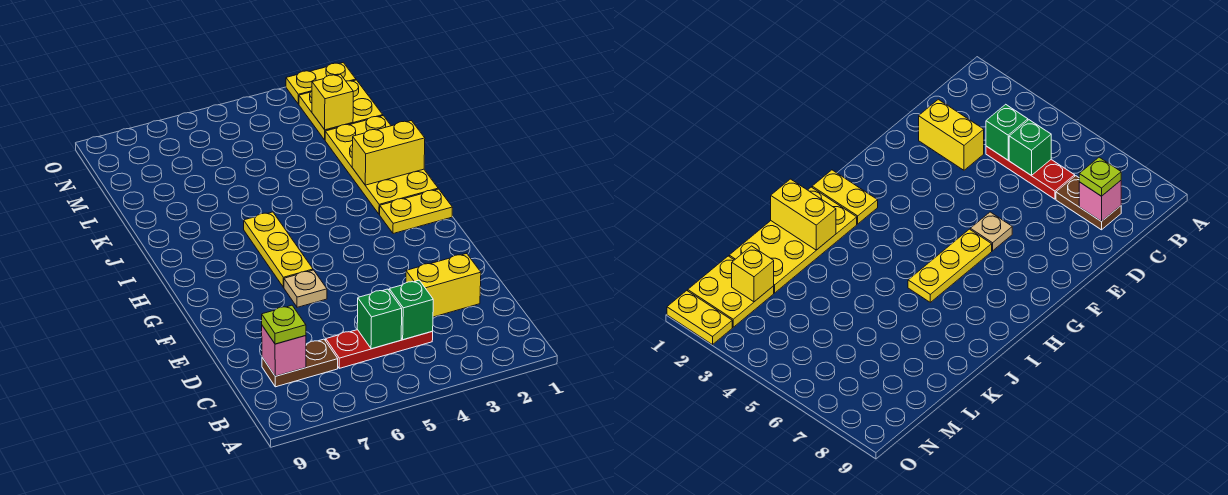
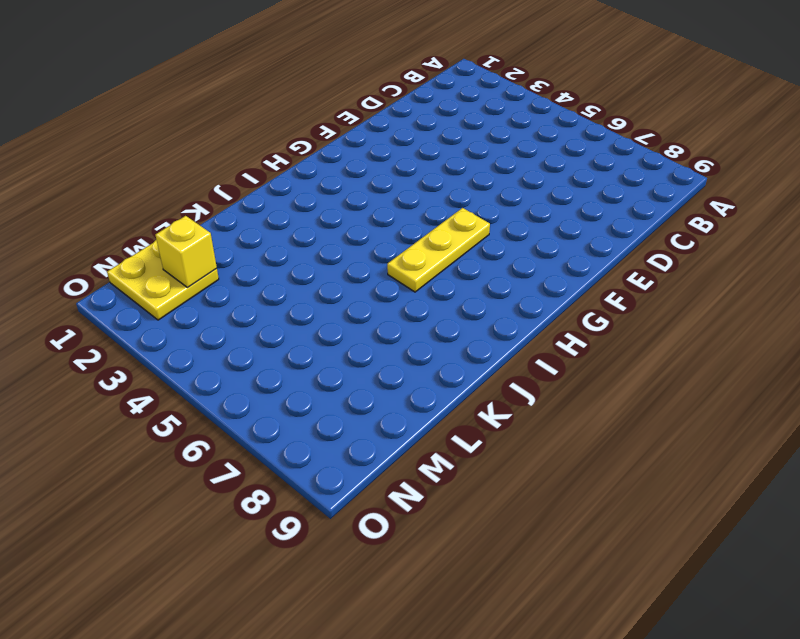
none -> red plate C4:C6 level 1
none -> brown plate C7:C8 level 1
none -> yellow brick D2:D3 level 1

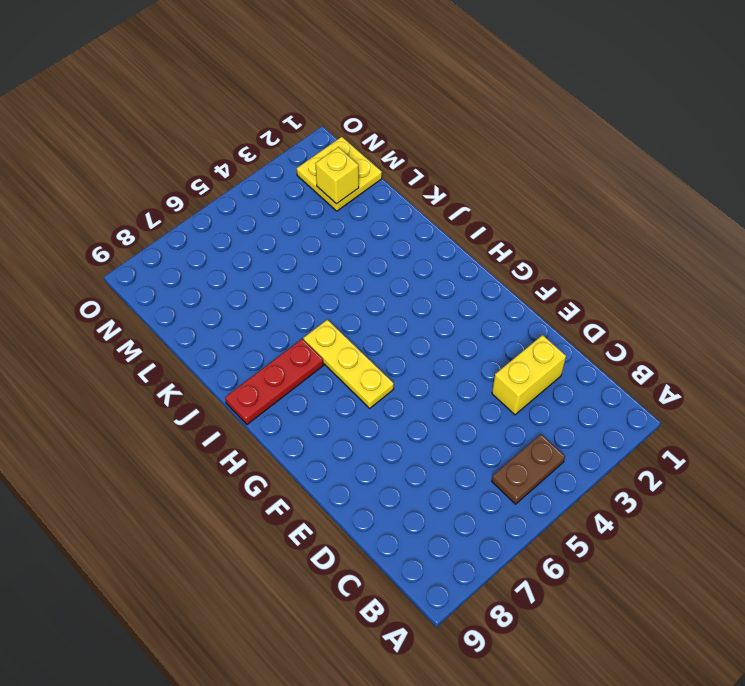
brown plate B4:B5 level 1 -> brown plate C7:C8 level 1
red plate I7:I9 level 1 -> red plate C4:C6 level 1
none -> tan plate F6 level 1
none -> yellow plate H1:H2 level 1
none -> yellow plate I1:L2 level 1

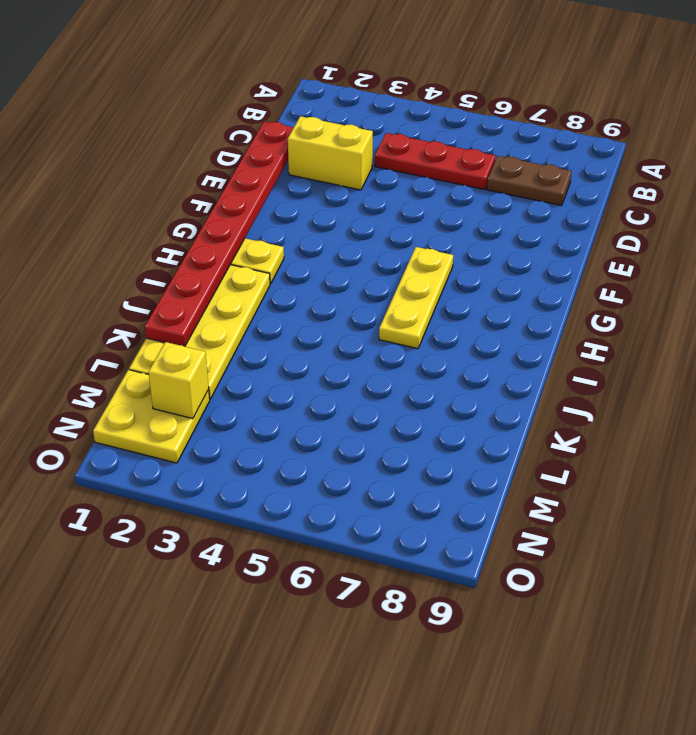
red plate D1:K1 level 2 -> yellow brick J1:J2 level 2
none -> tan plate F6 level 1
none -> yellow plate O1:O2 level 1
none -> green brick C4 level 2

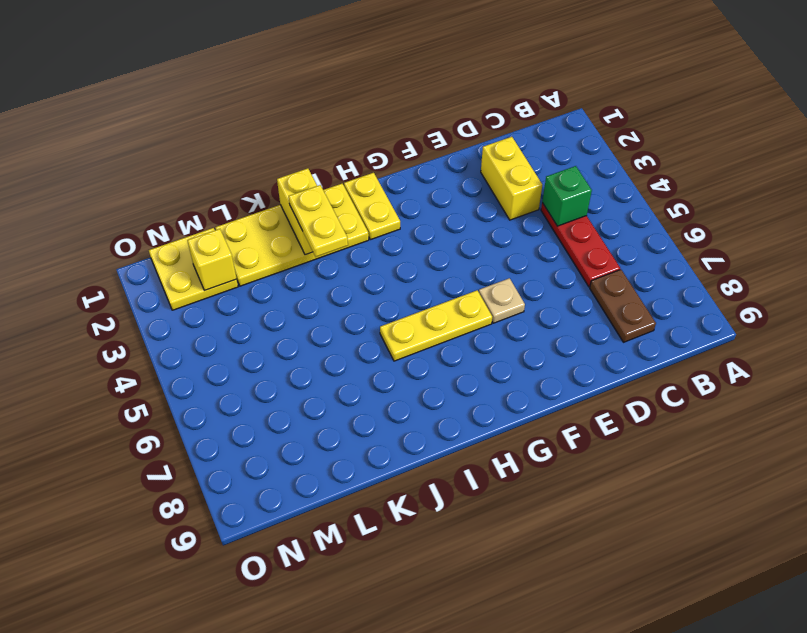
yellow plate J2:J3 level 3 -> yellow plate O1:O2 level 1
none -> green brick C5 level 2
none -> pink brick C8 level 2
none -> lime plate C8 level 3

